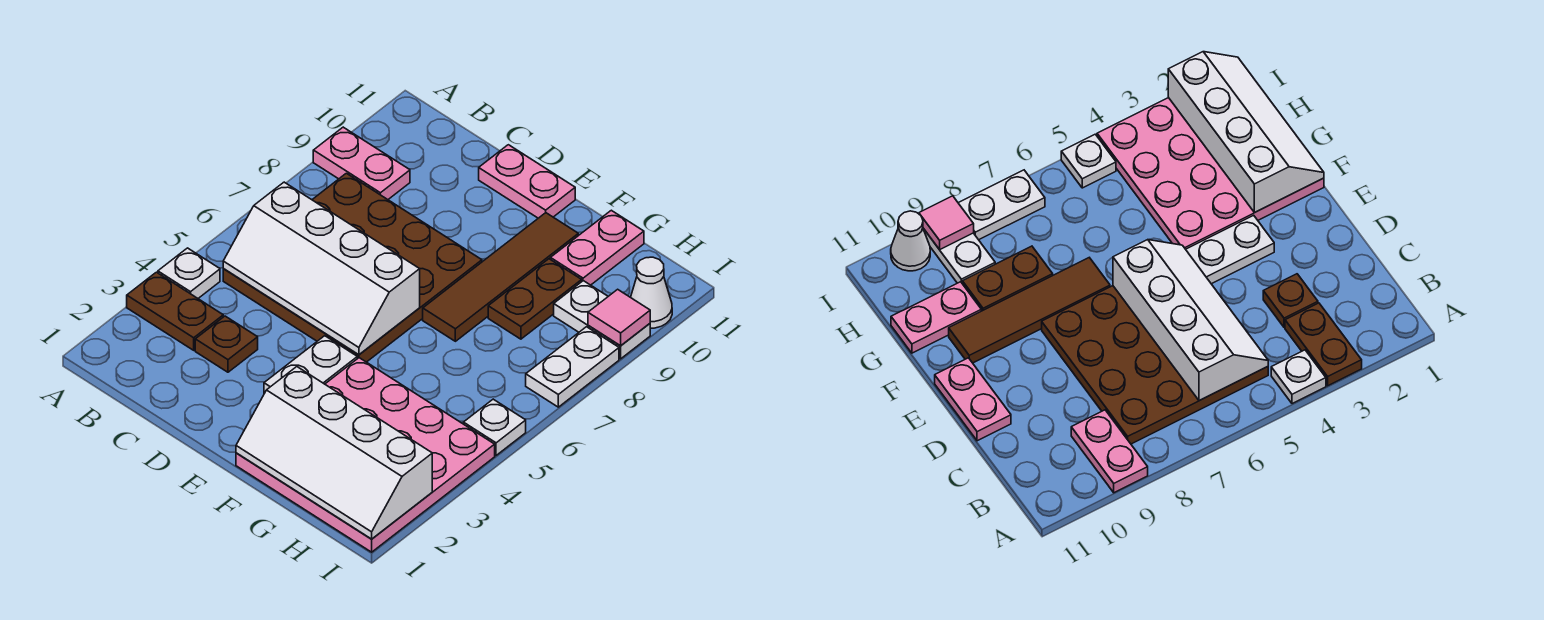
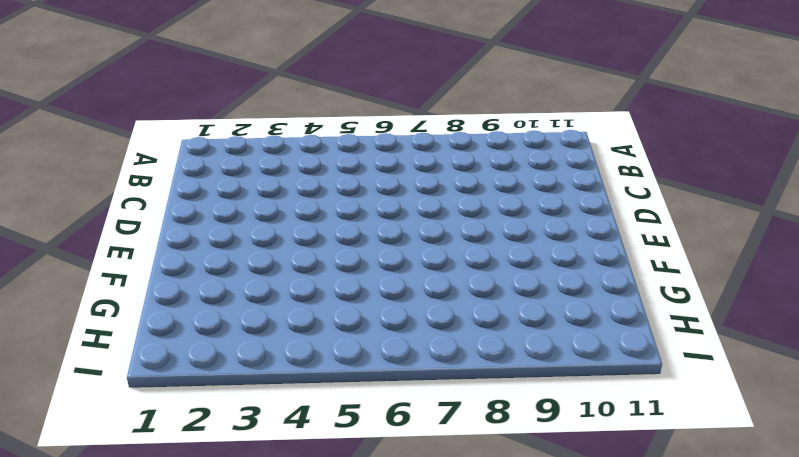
none -> brown plate A3:B3 level 1
none -> white plate A4 level 1
none -> pink plate A9:B9 level 1

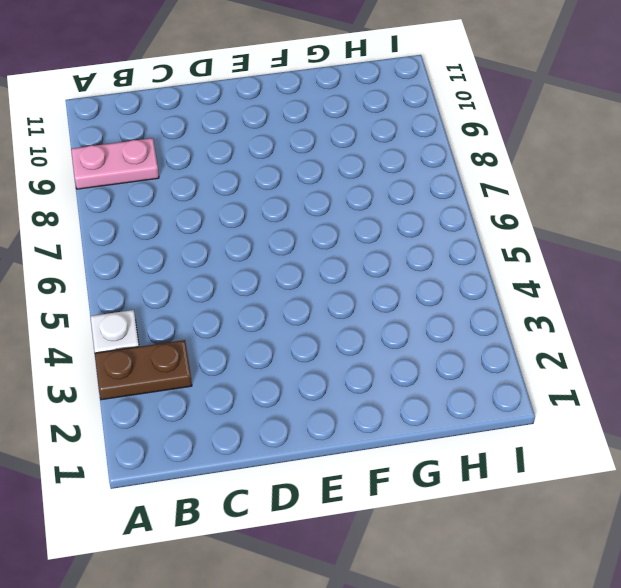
none -> brown plate B5:E8 level 1
none -> brown plate C3 level 1
none -> pink plate D11:E11 level 1

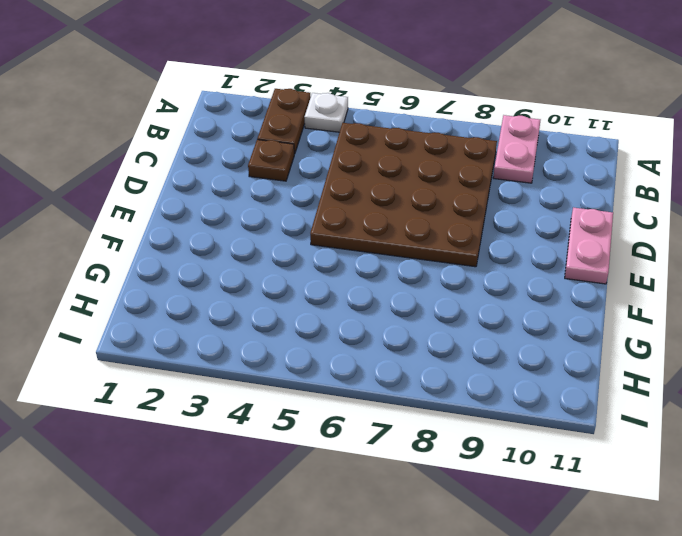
none -> white plate E3:E4 level 1
none -> pink plate F1:I4 level 1
none -> brown tile F7:F10 level 1

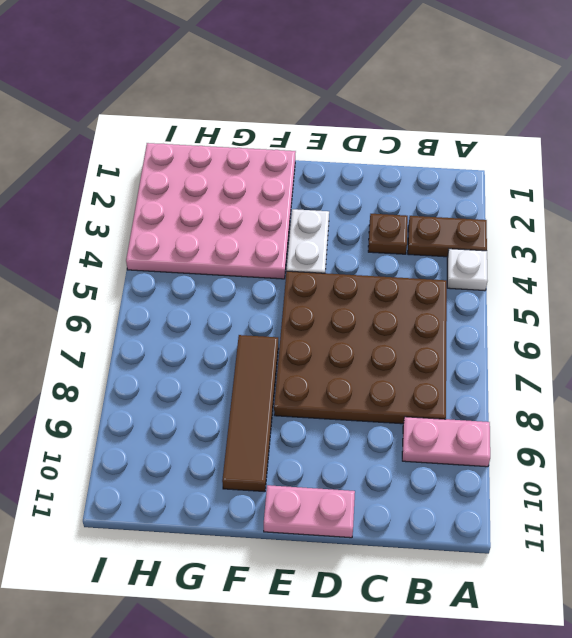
none -> brown plate G8:G9 level 1
none -> pink plate G10:G11 level 1
none -> white plate H9:I9 level 1

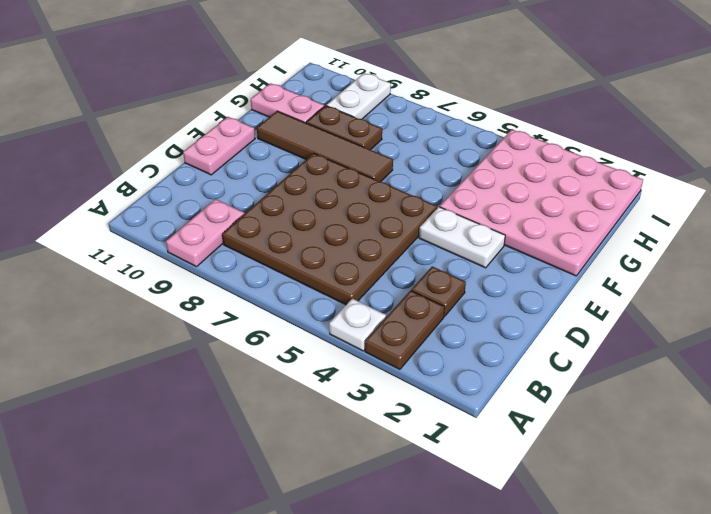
none -> white plate I5 level 1
none -> white plate I7:I8 level 1
none -> white cone I10 level 1

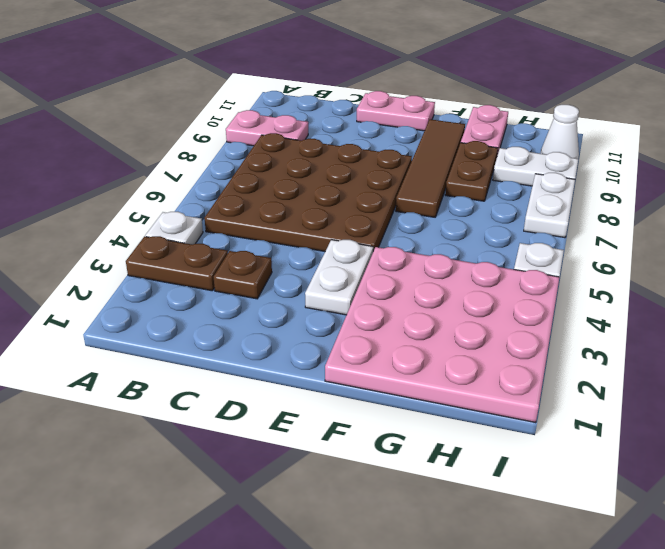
none -> white slope B5:E6 level 2 top 6
none -> white slope F1:I2 level 2 top 2
none -> pink tile I9 level 2

